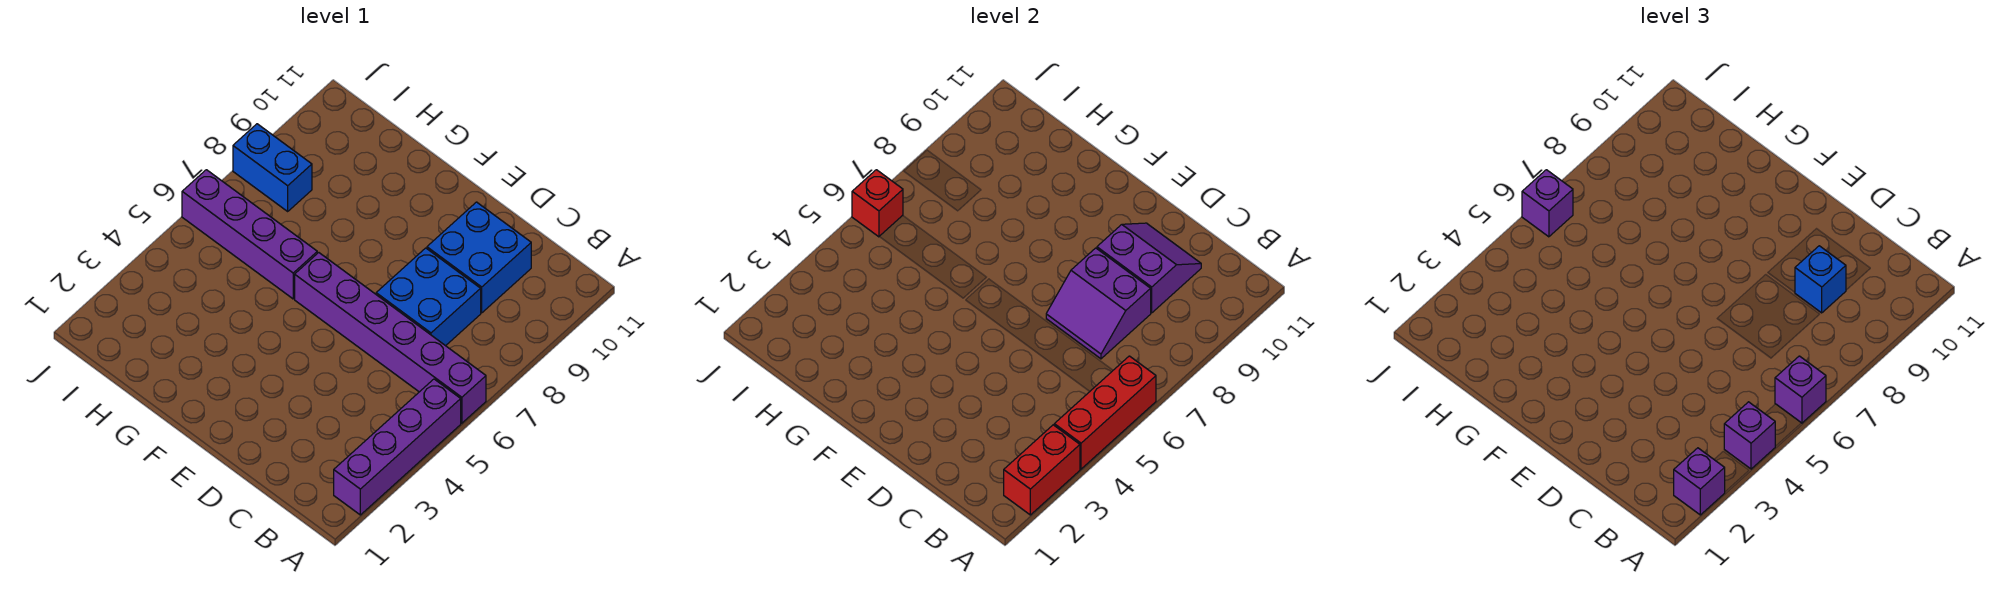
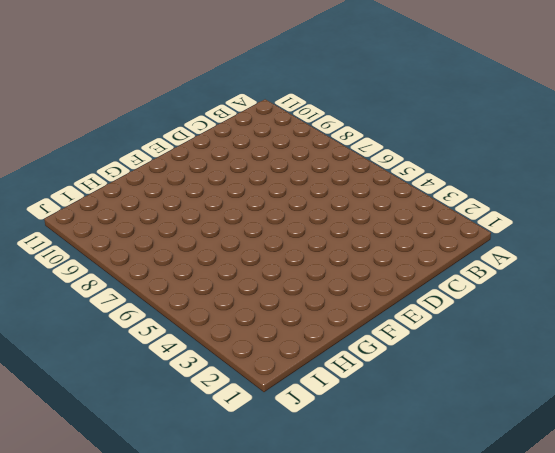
none -> purple brick A2:A5 level 1
none -> purple brick A6:F6 level 1
none -> blue brick C7:D8 level 1

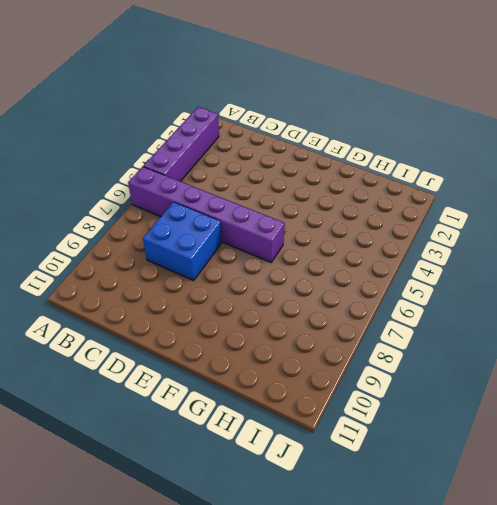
none -> blue brick C9:D10 level 1
none -> purple brick G6:J6 level 1
none -> blue brick I8:J8 level 1

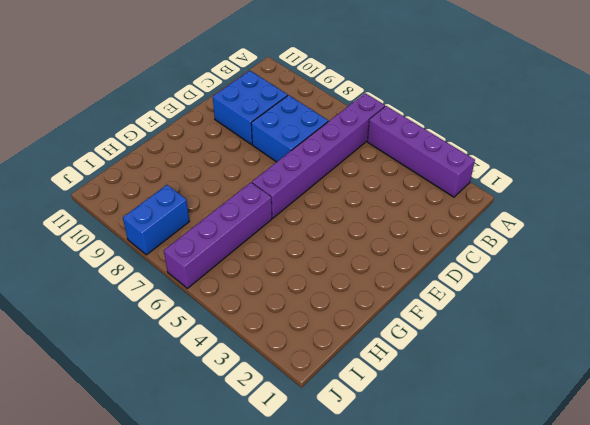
none -> red brick A2:A3 level 2
none -> red brick A4:A6 level 2
none -> purple slope C7:D8 level 2 top 8

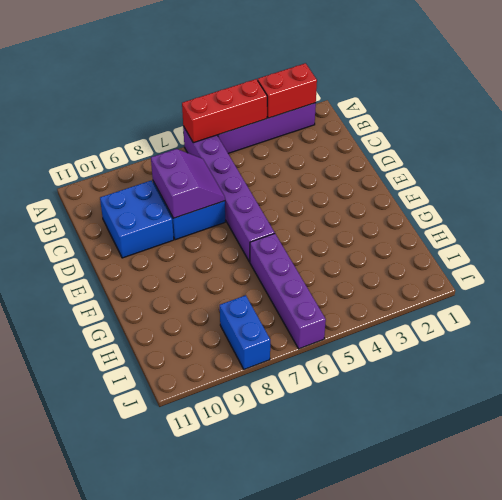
none -> purple slope C9:D10 level 2 top 9
none -> red brick J6 level 2
none -> purple brick A2 level 3

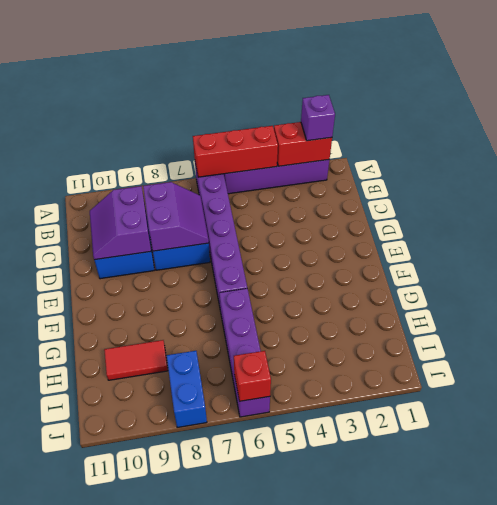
red tile H9:H10 level 1 -> none
none -> purple brick A4 level 3
none -> purple brick A6 level 3
none -> blue brick C9 level 3

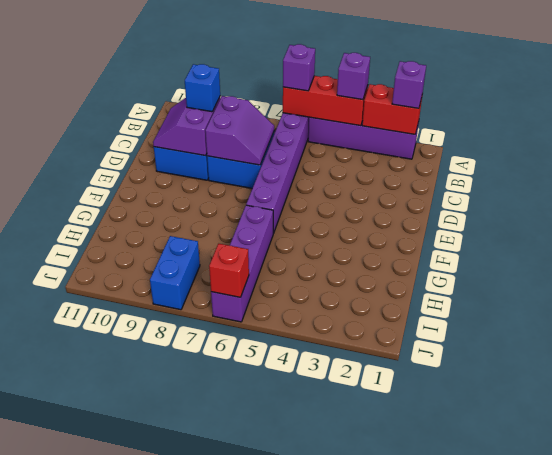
none -> purple brick J6 level 3

